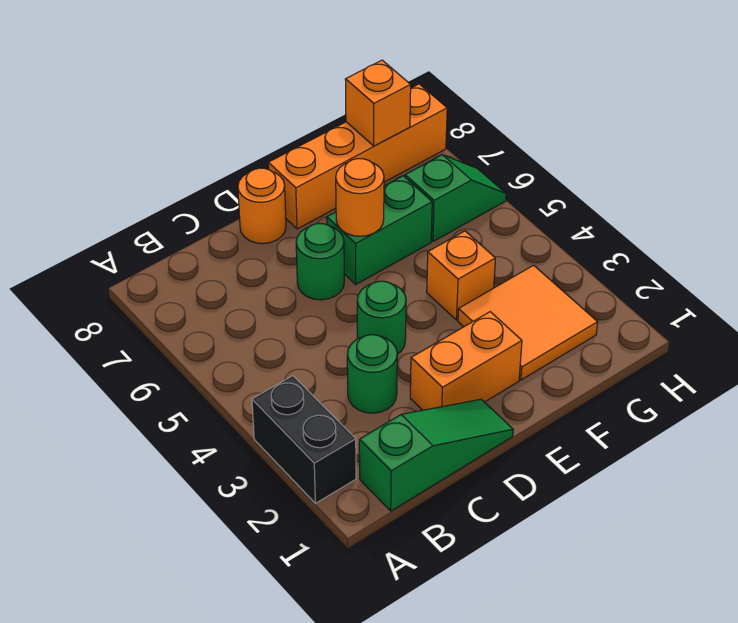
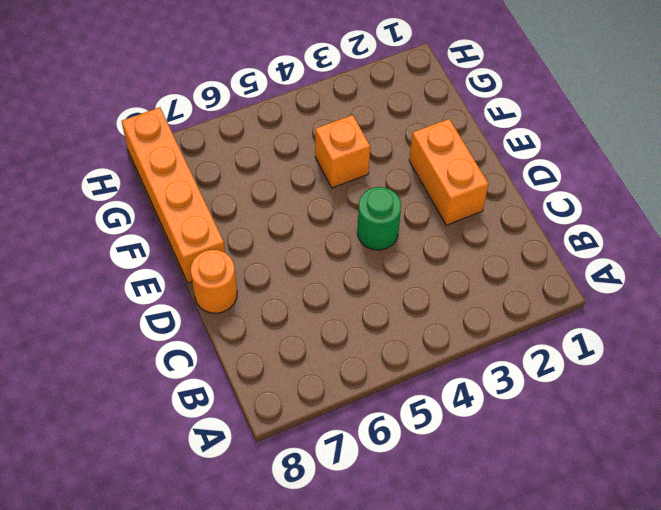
none -> black brick A2:A3 level 1
none -> green slope B1:D1 level 1 top B
none -> green round brick C3 level 1

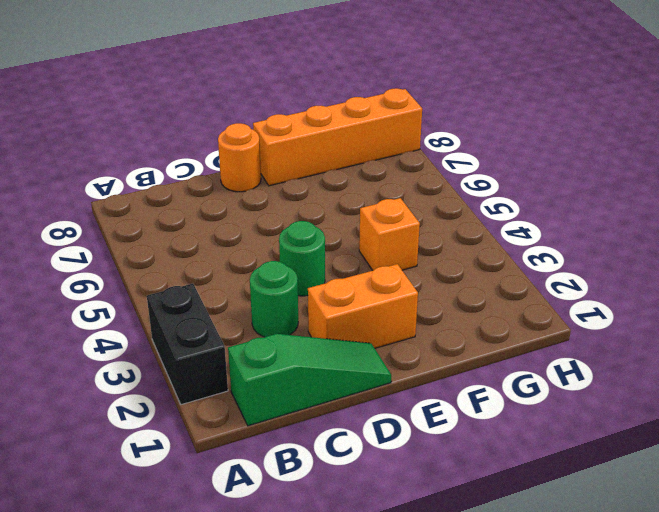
none -> green round brick D6 level 1
none -> green brick E6:F6 level 1
none -> orange tile F2:G3 level 1

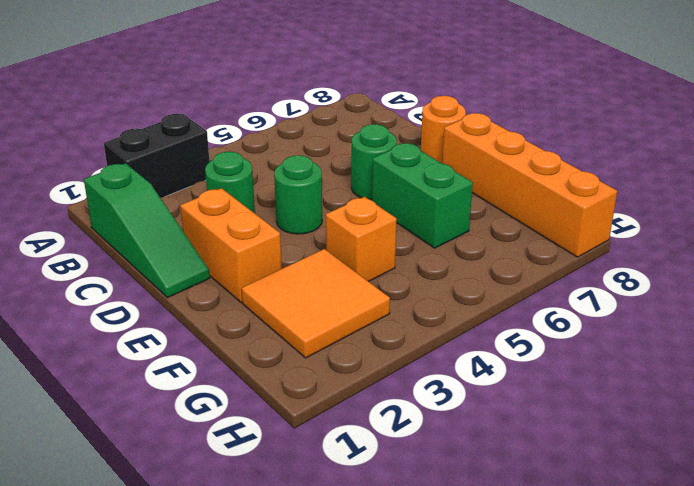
none -> green slope G6:H6 level 1 top G
none -> orange round brick E6 level 2
none -> orange brick G8 level 2

